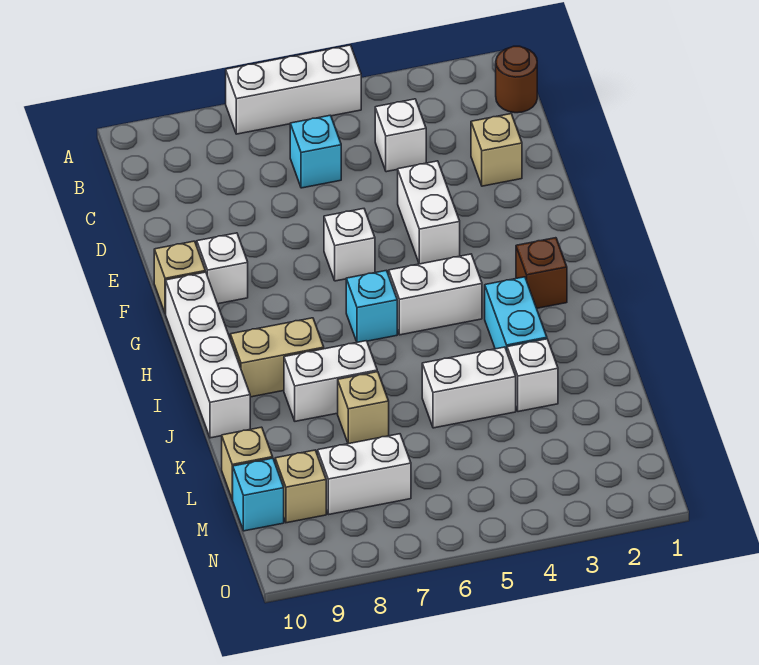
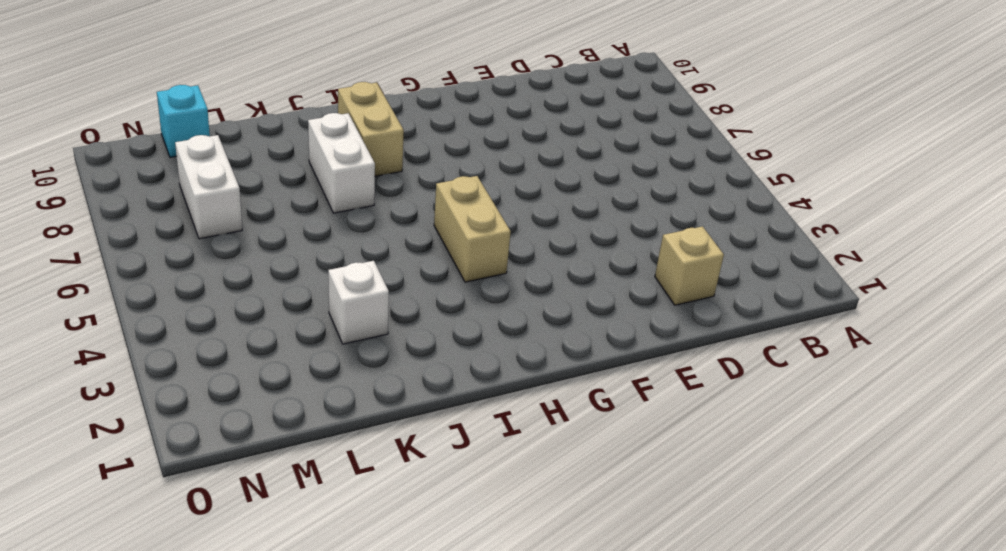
tan brick H4:H5 level 1 -> white brick H4:H5 level 1
none -> white brick A5:A7 level 1
none -> brown round brick B1 level 1
none -> white brick C4 level 1

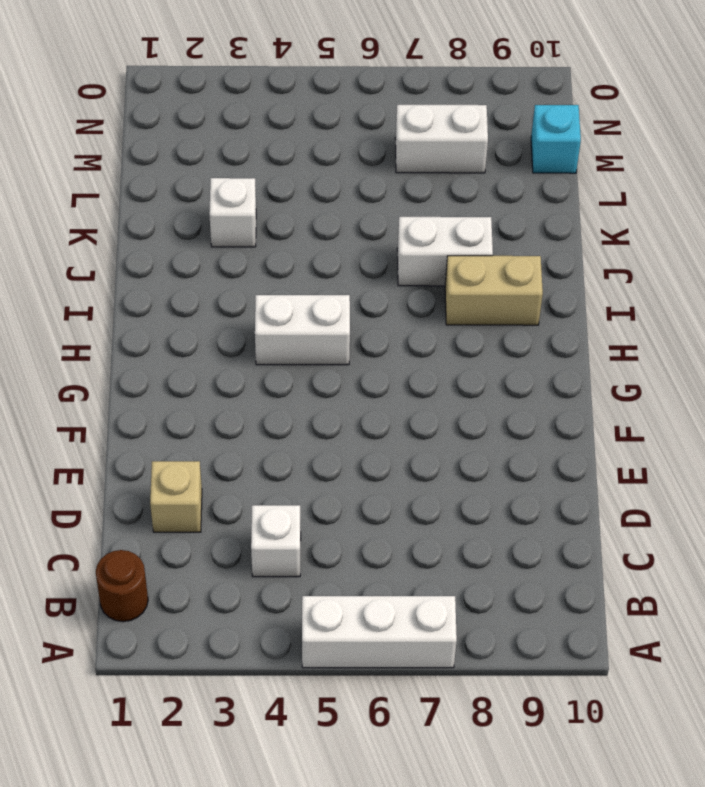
none -> cyan brick C6 level 1
none -> white brick E4:F4 level 1
none -> white brick F6 level 1

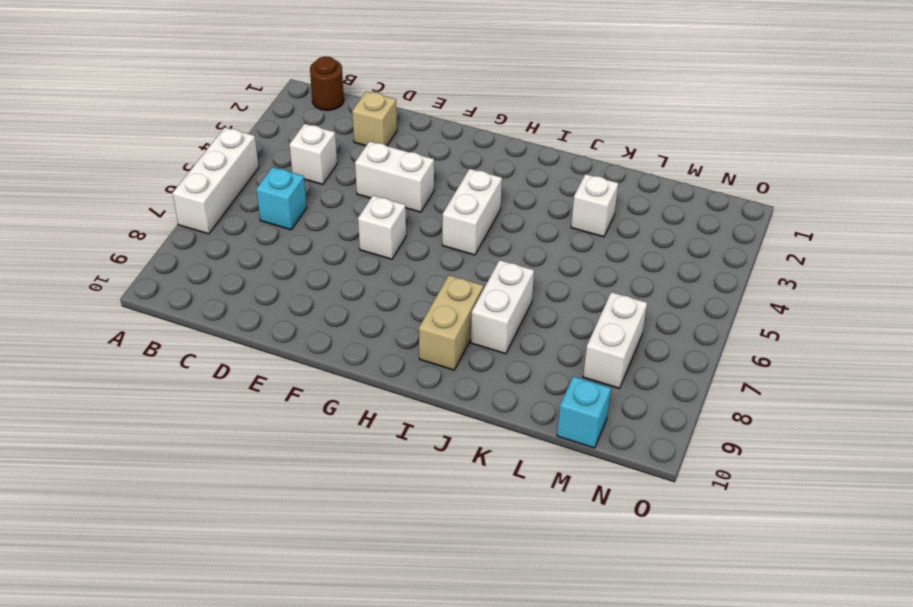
none -> white brick F9 level 1
none -> tan brick F10 level 1
none -> white brick G10:J10 level 1

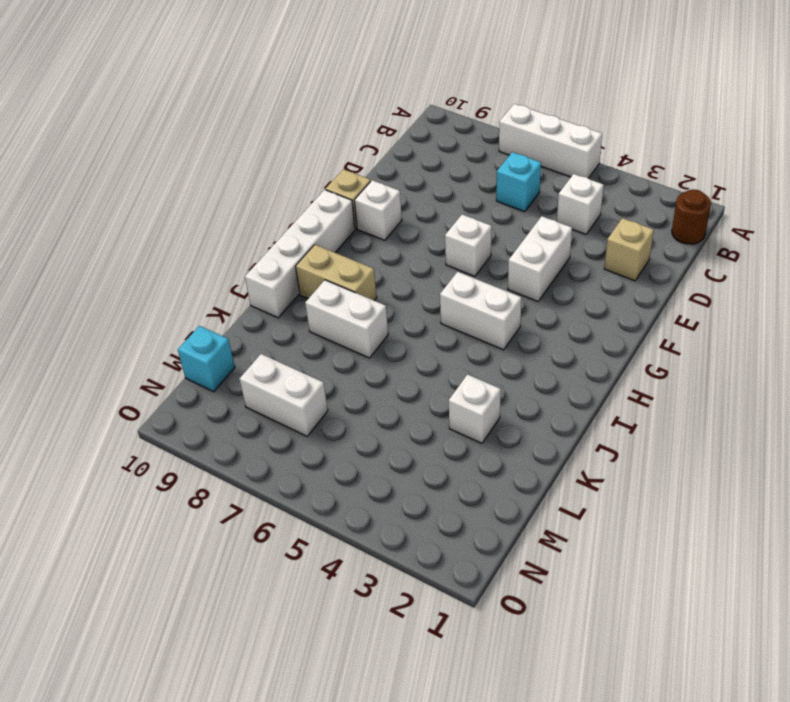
none -> brown brick H2 level 1
none -> cyan brick H6 level 1
none -> cyan brick I3:J3 level 1

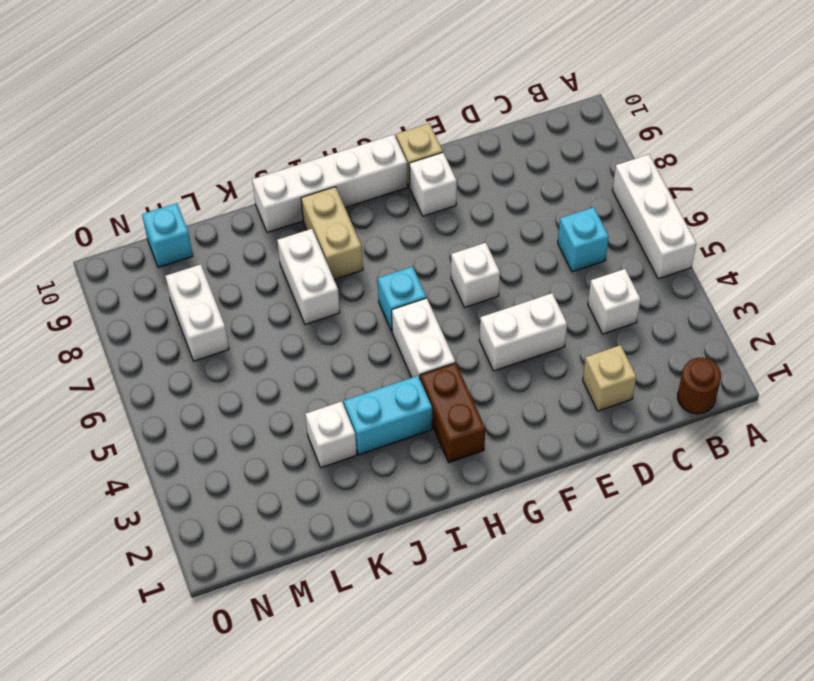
brown brick H2:H3 level 1 -> brown brick H2 level 1
none -> white brick K4:K5 level 1
none -> tan brick K7 level 1
none -> tan brick L10 level 1

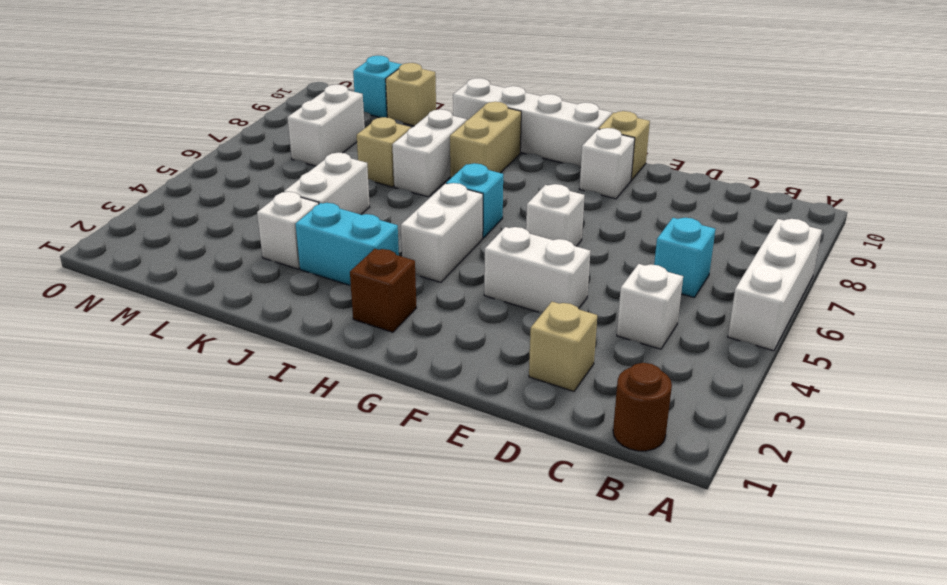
none -> tan brick M9 level 1

